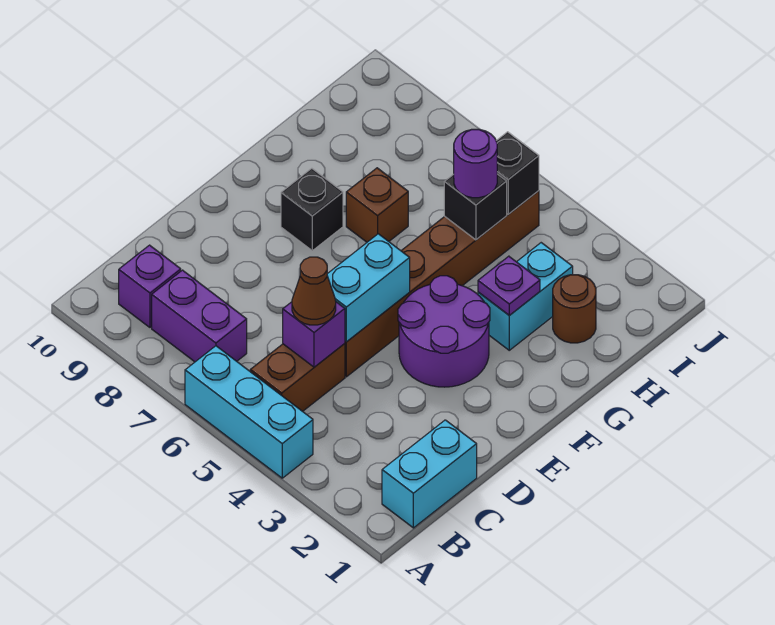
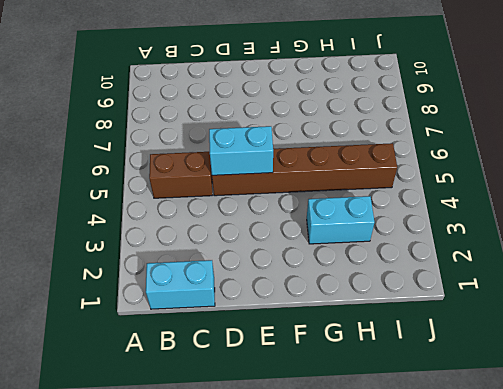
none -> cyan brick A4:A6 level 1
none -> purple brick B7:B8 level 1
none -> purple brick B9 level 1

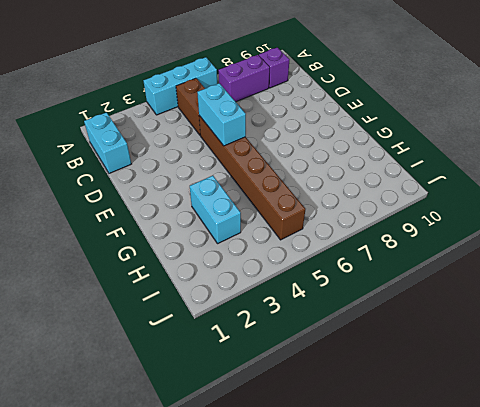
none -> purple round brick E3:F4 level 1
none -> black brick F8 level 1
none -> brown brick G7 level 1

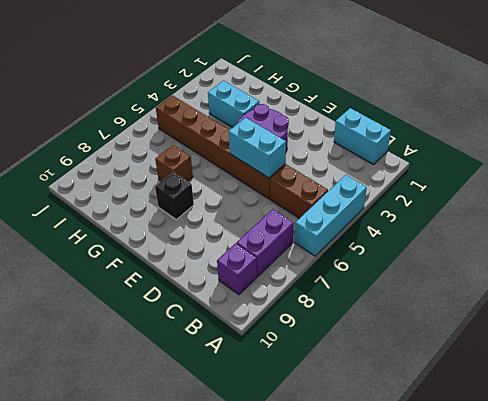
none -> brown round brick H2 level 1
none -> purple brick C5 level 2
none -> purple plate G3 level 2

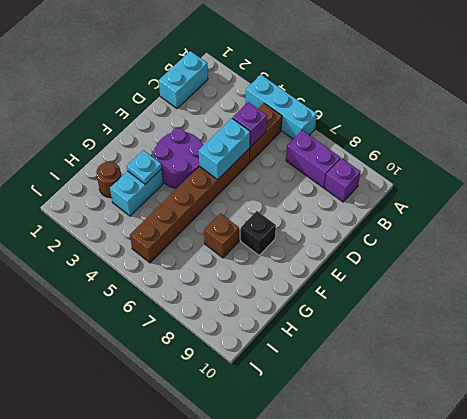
cyan plate G3 level 2 -> purple plate G3 level 2
none -> black brick H5 level 2
none -> black brick I5 level 2
none -> brown cone C5 level 3

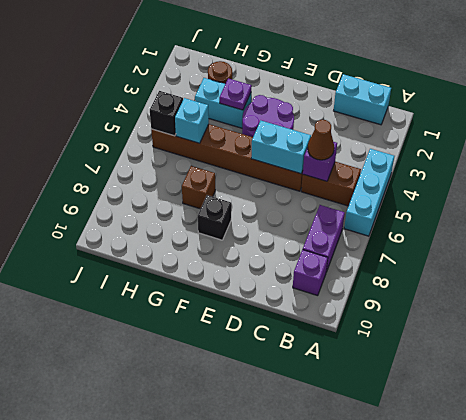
cyan brick H5 level 2 -> black brick H5 level 2
none -> purple round brick H5 level 3

